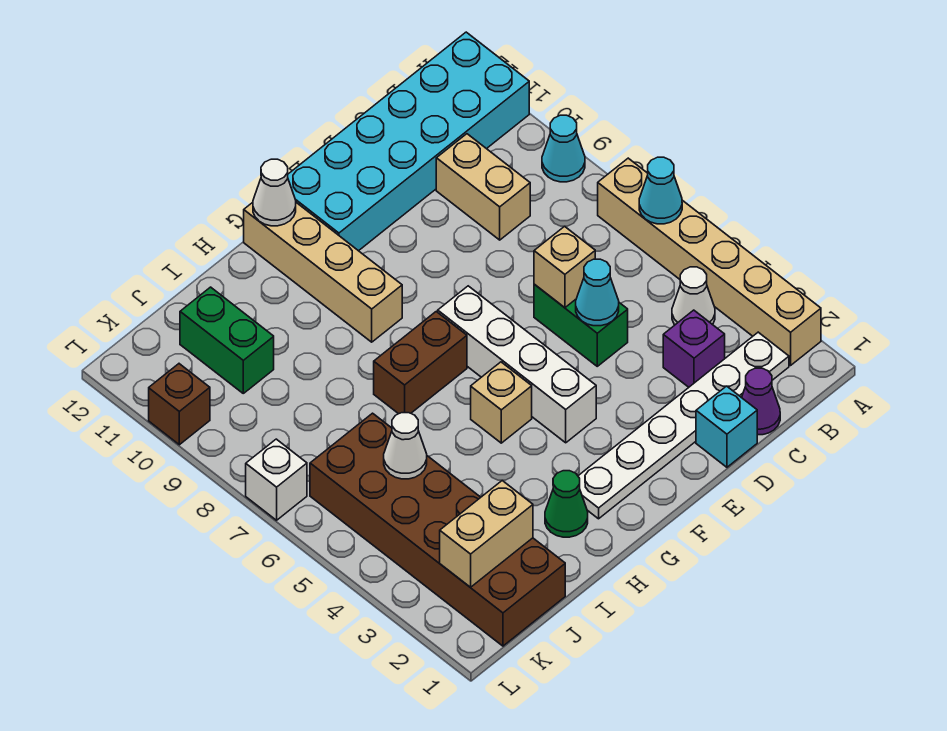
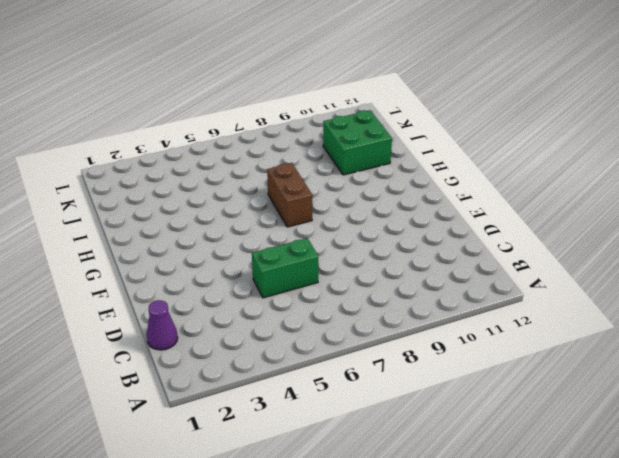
green brick I10:J11 level 1 -> green brick J10:J11 level 1
none -> tan brick A2:A7 level 1
none -> cyan cone A9 level 1
none -> cyan brick A11:F12 level 1

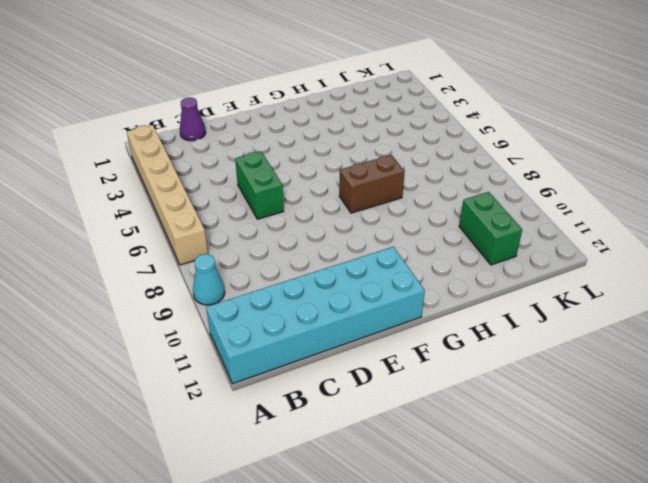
none -> white plate B2:G2 level 1
none -> white cone B4 level 1
none -> purple brick C3 level 1

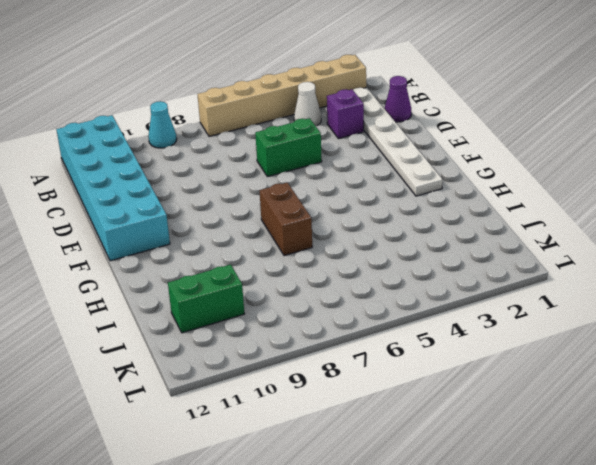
none -> tan brick C9:C10 level 1
none -> cyan brick D1 level 1
none -> white brick F4:F7 level 1

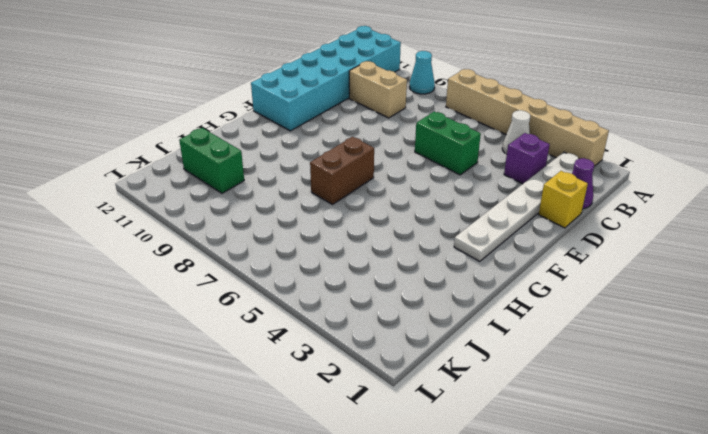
yellow brick D1 level 1 -> cyan brick D1 level 1
none -> white brick F4:F7 level 1
none -> tan brick G5 level 1
none -> tan brick G9:G12 level 1

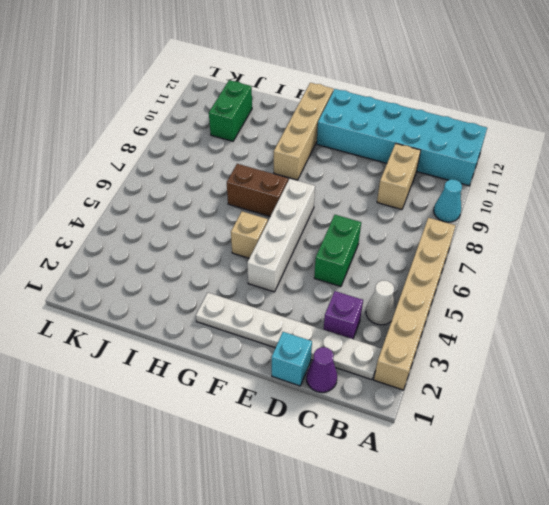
none -> green cone H2 level 1
none -> brown brick J1:K6 level 1
none -> white brick L7 level 1

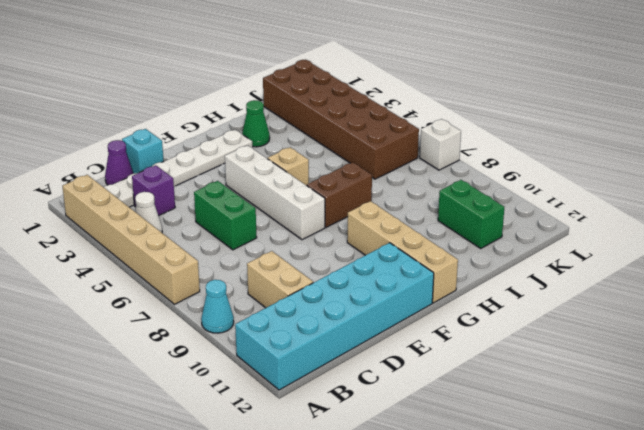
none -> brown brick L10 level 1
none -> cyan cone A6 level 2
none -> cyan cone D5 level 2

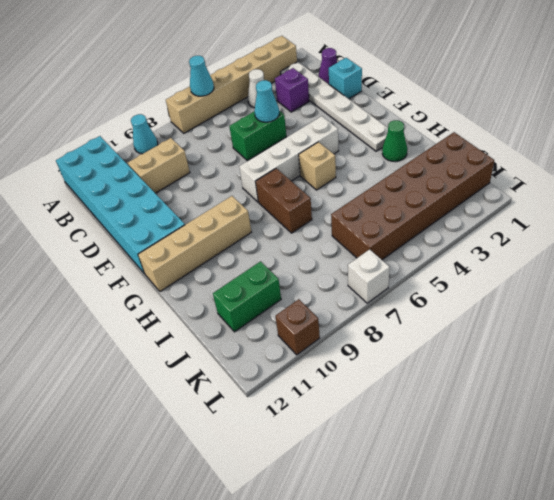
none -> tan brick D6 level 2
none -> white cone G12 level 2
none -> tan brick J2:K2 level 2

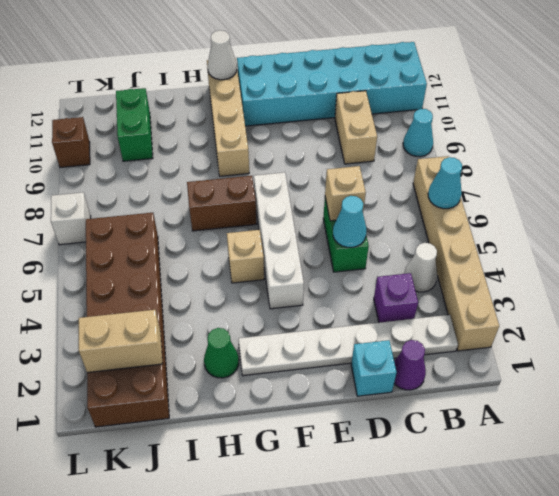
none -> white cone J5 level 2

